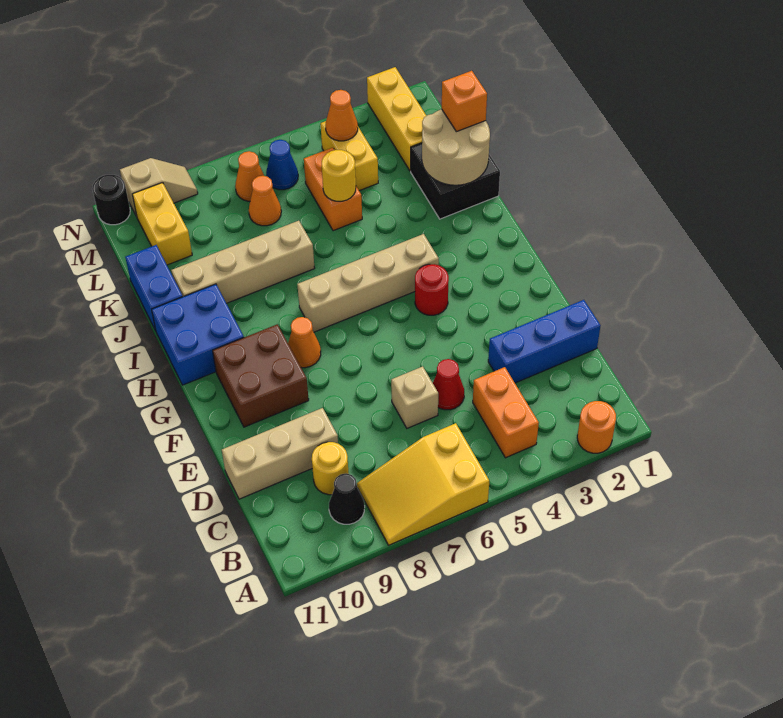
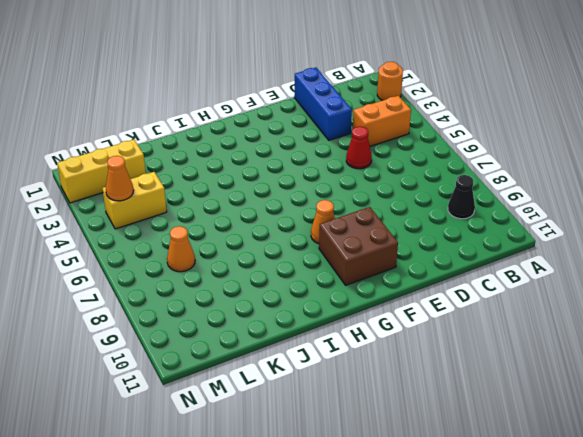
none -> yellow slope A6:B8 level 1 top 6
none -> yellow round brick C9 level 1
none -> tan brick D6 level 1
none -> tan brick D9:D11 level 1

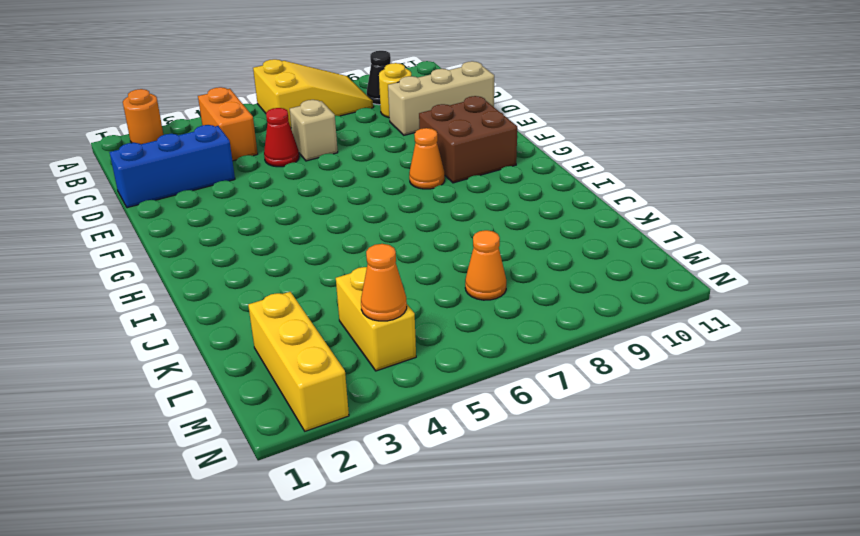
none -> red round brick G4 level 1
none -> tan brick H4:H7 level 1
none -> blue brick H10:I11 level 1
none -> black brick J1:K2 level 1

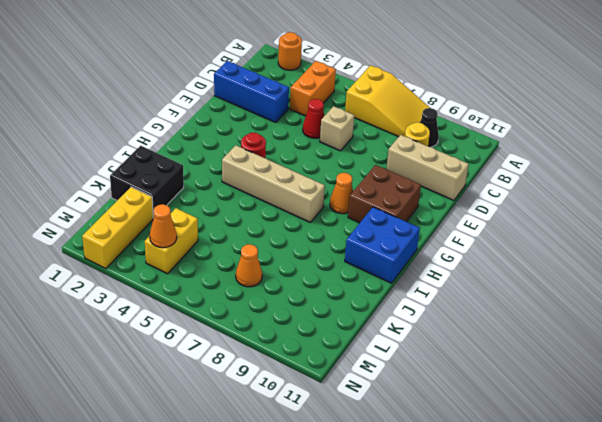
none -> tan brick J7:J10 level 1
none -> blue brick J11:K11 level 1
none -> orange brick K5:L5 level 1
none -> yellow brick L10:M10 level 1

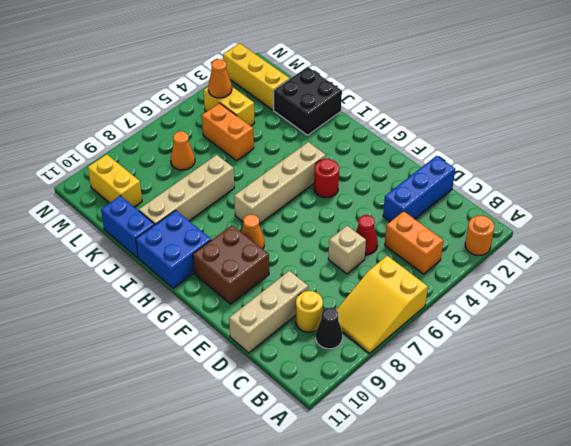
none -> blue cone M6 level 1
none -> orange cone M7 level 1
none -> tan slope N9:N10 level 1 top 10
none -> black round brick N11 level 1

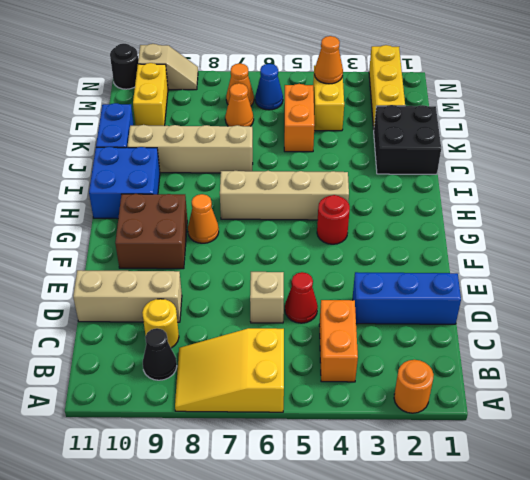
none -> tan round brick J1:K2 level 2
none -> yellow round brick K5 level 2
none -> orange brick K1 level 3

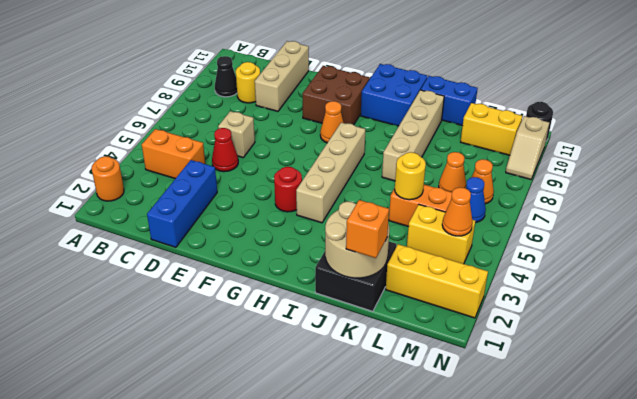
none -> yellow slope A6:B8 level 1 top 6

